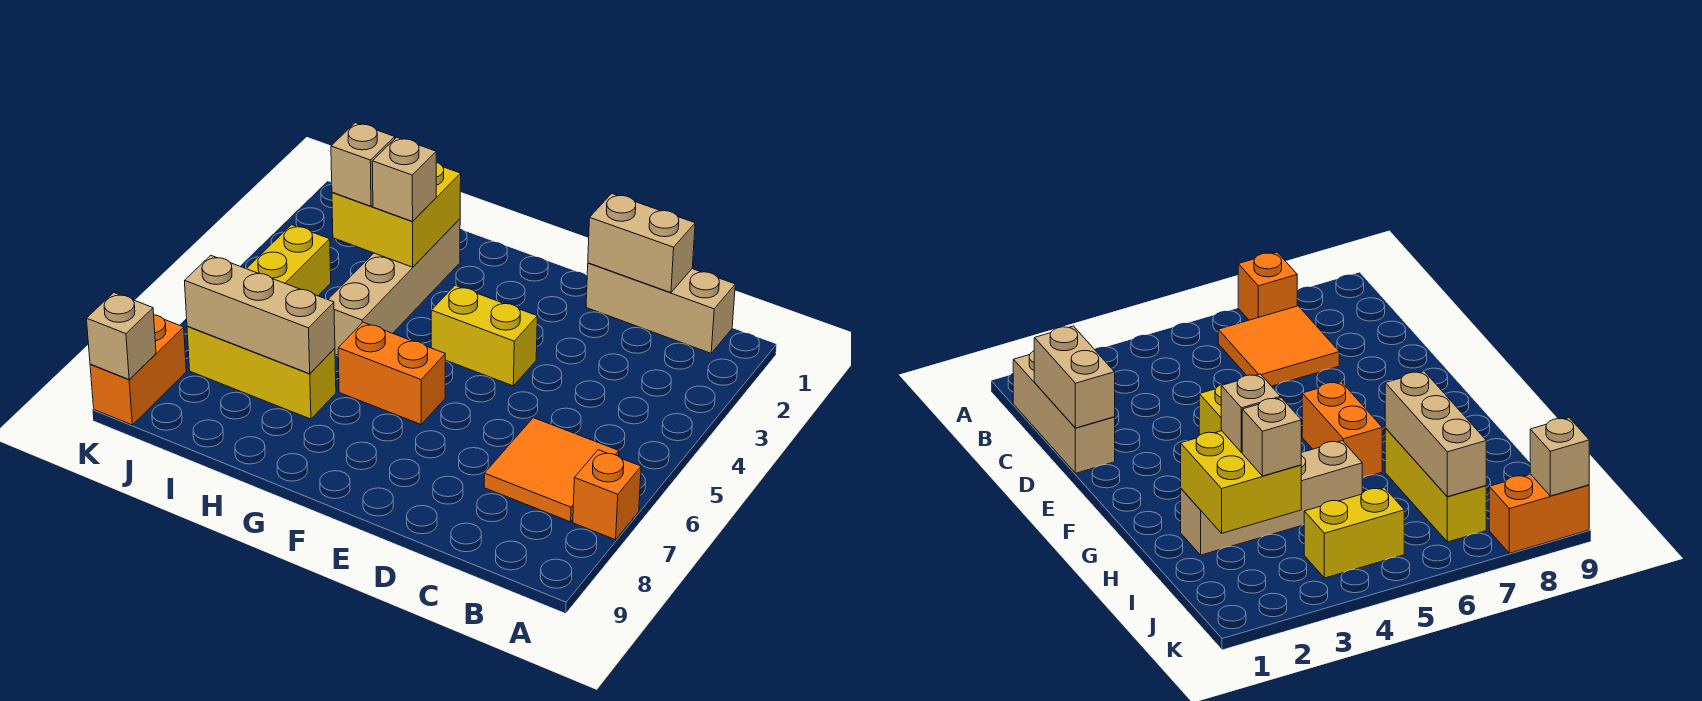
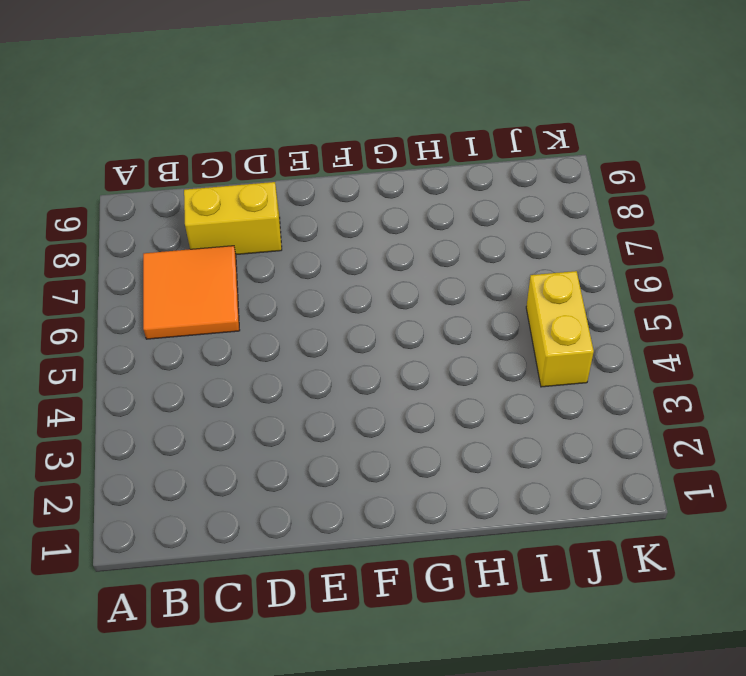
yellow brick C8:D8 level 1 -> yellow brick E4:F4 level 1
none -> orange brick A7 level 1
none -> tan brick B1:D1 level 1
none -> orange brick F6:G6 level 1

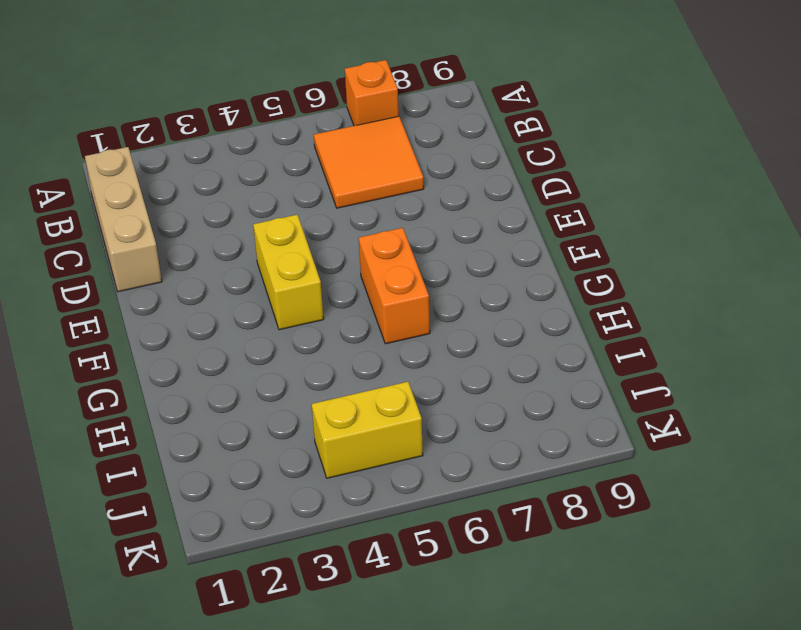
none -> tan brick H2:H5 level 1
none -> yellow brick H7:J7 level 1
none -> orange brick K8:K9 level 1

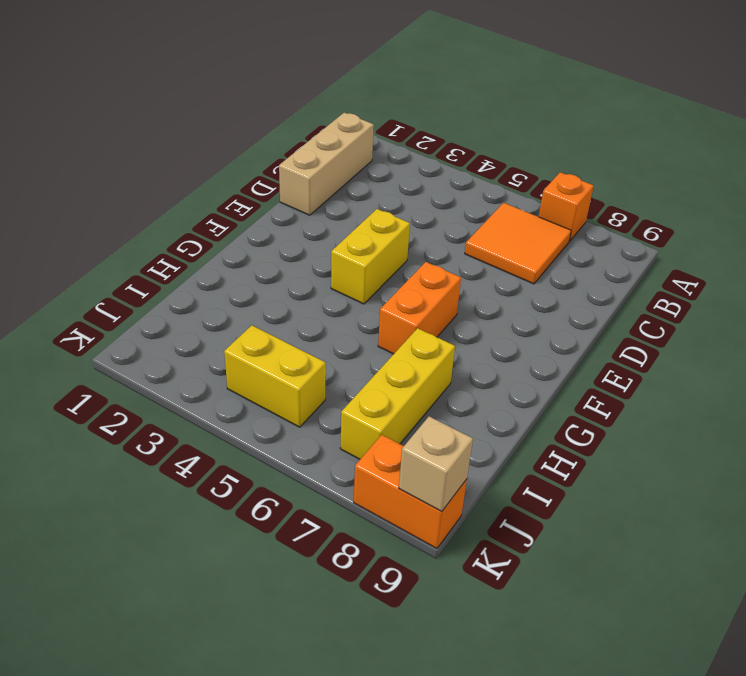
none -> tan brick H2:H5 level 1
none -> tan brick C1:D1 level 2
none -> yellow brick H2:I3 level 2

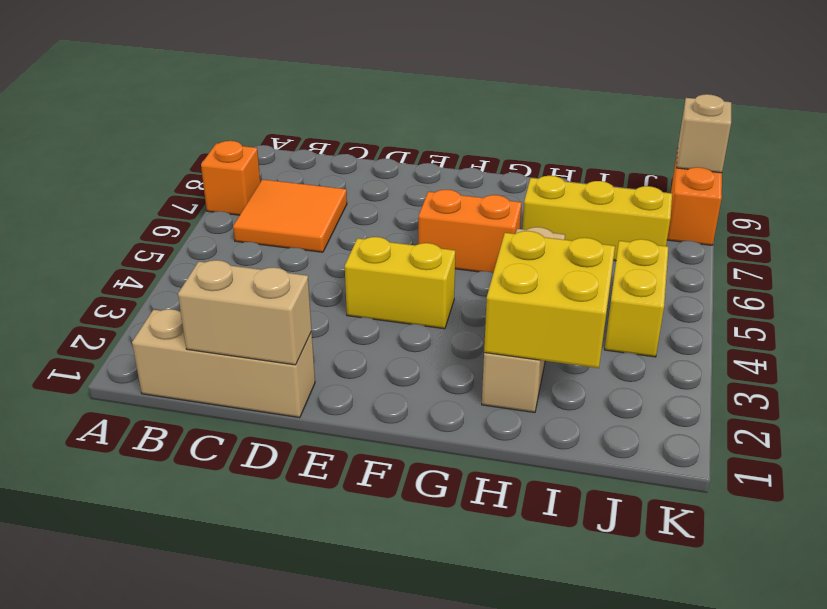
none -> tan brick H7:J7 level 2
none -> tan brick H3 level 3
none -> tan brick I3 level 3

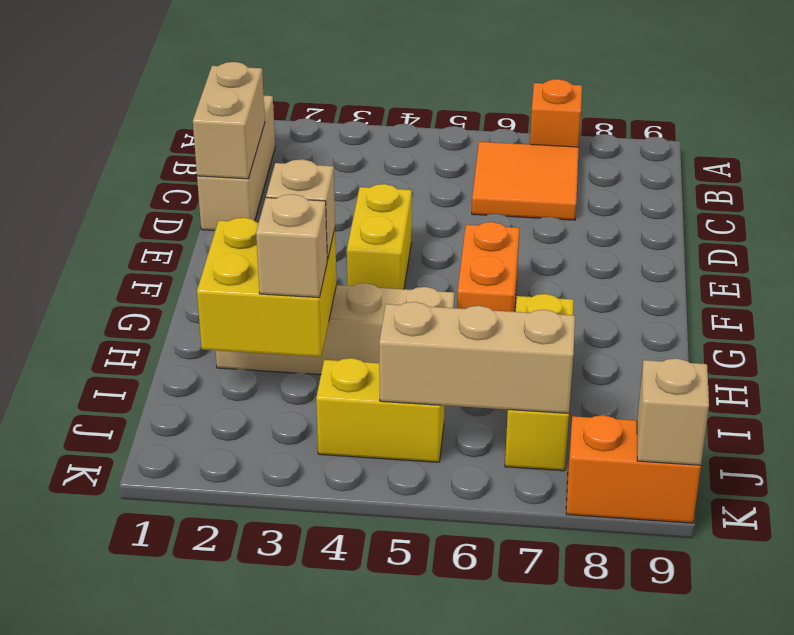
tan brick J5:J7 level 2 -> tan brick H7:J7 level 2

